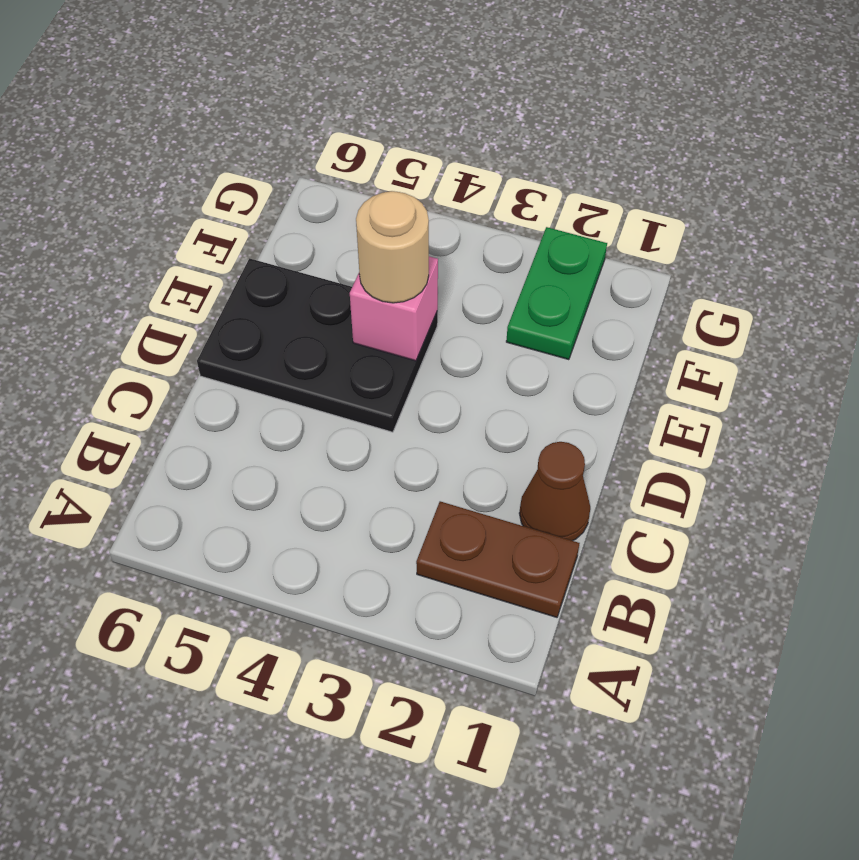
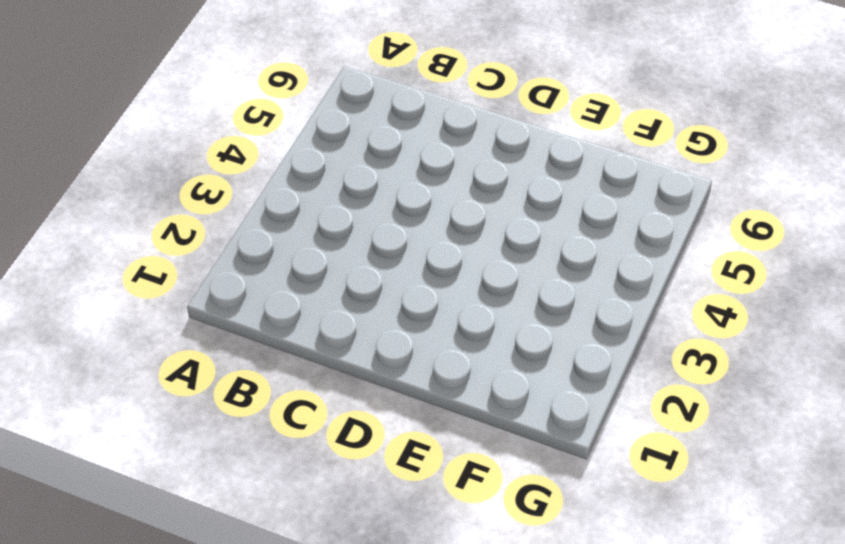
none -> brown plate B1:B2 level 1
none -> brown cone C1 level 1

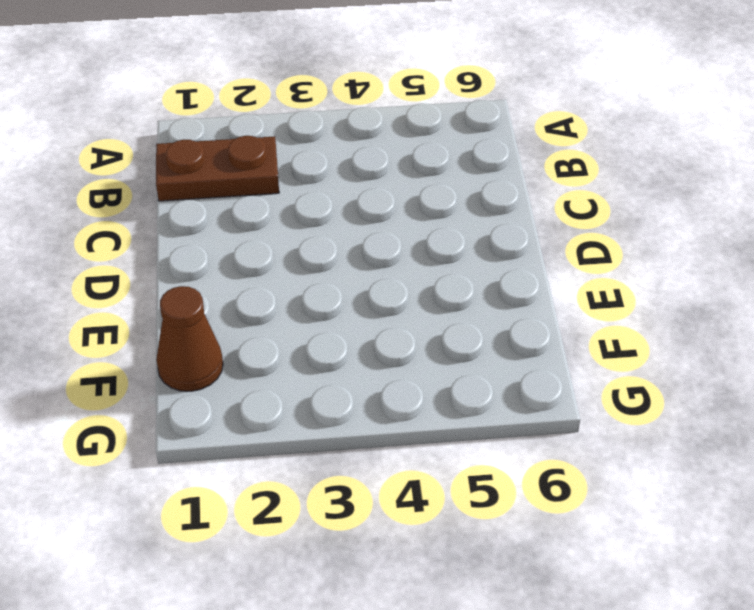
brown cone F1 level 1 -> brown cone C1 level 1
none -> black plate D4:E6 level 1
none -> green plate F2:G2 level 1

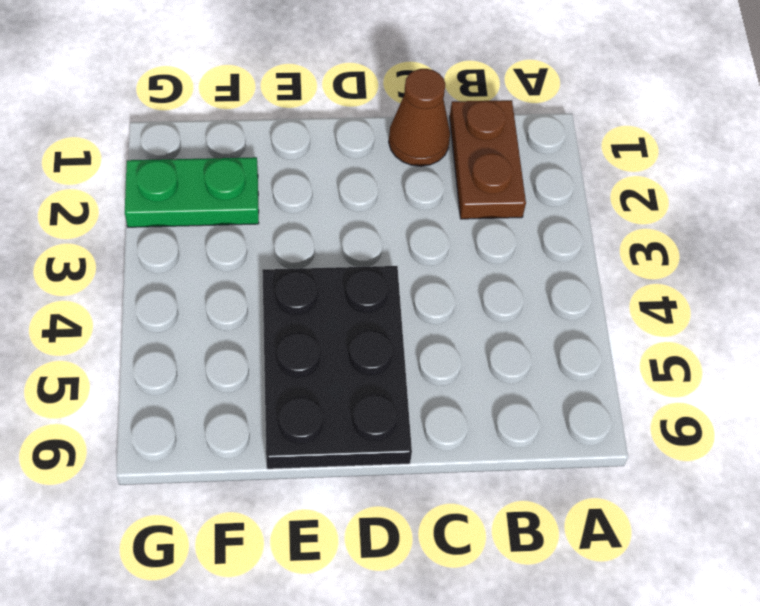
none -> pink brick E4 level 2
none -> tan round brick E4 level 3

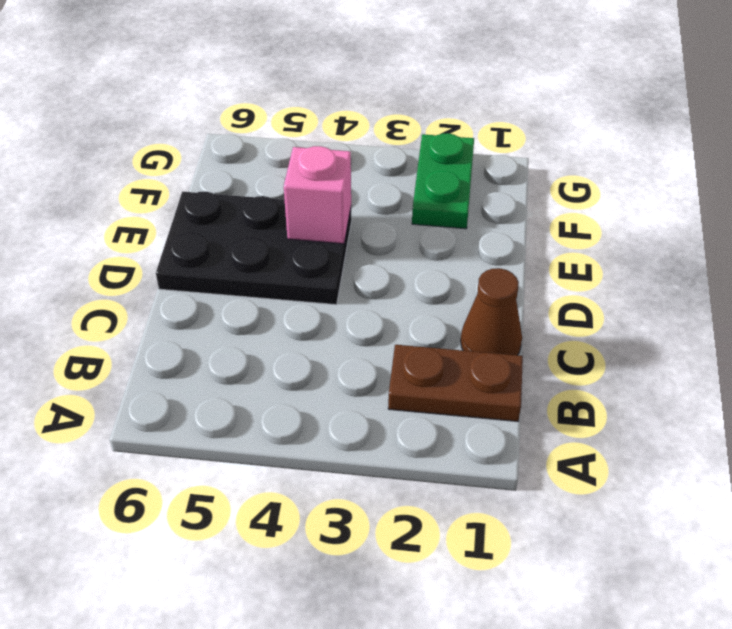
none -> tan round brick E4 level 3

